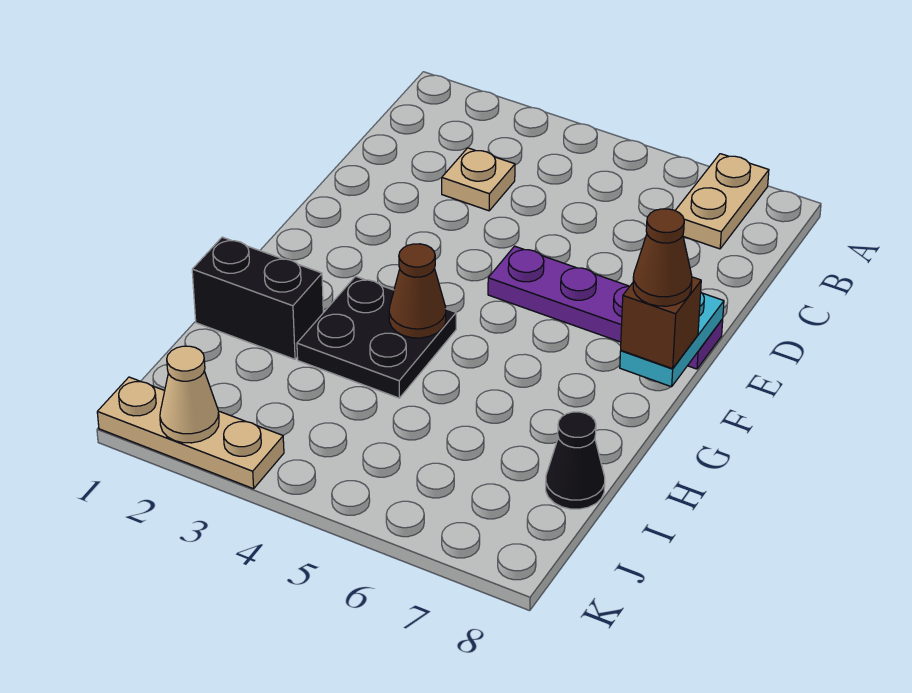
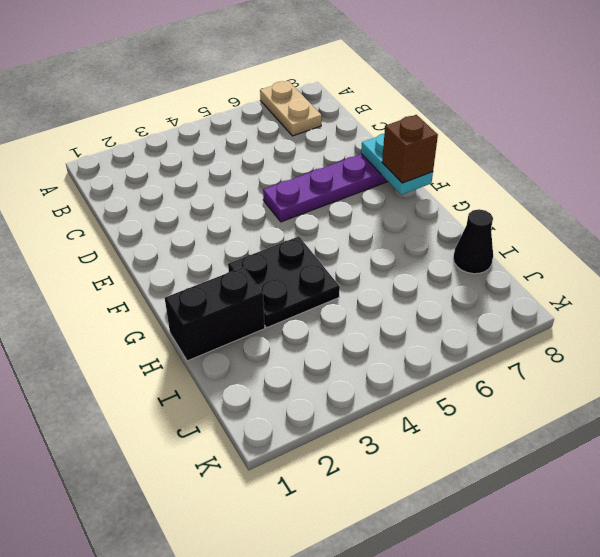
none -> tan plate C3 level 1
none -> tan plate K1:K3 level 1
none -> brown cone G4 level 2

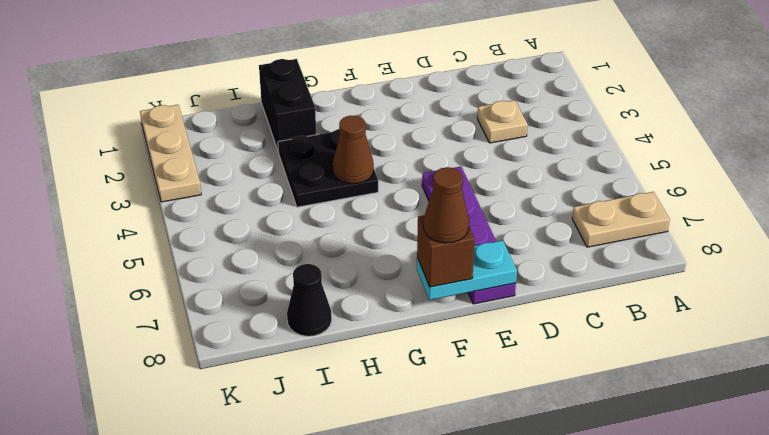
none -> tan cone K2 level 2

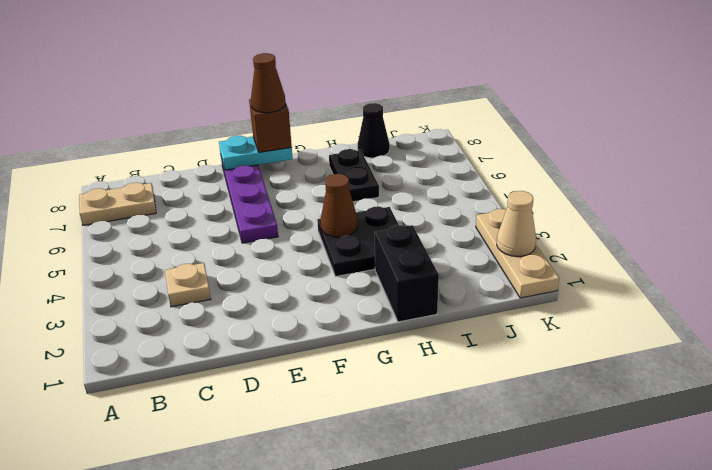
black plate H6:H7 level 1 -> none

